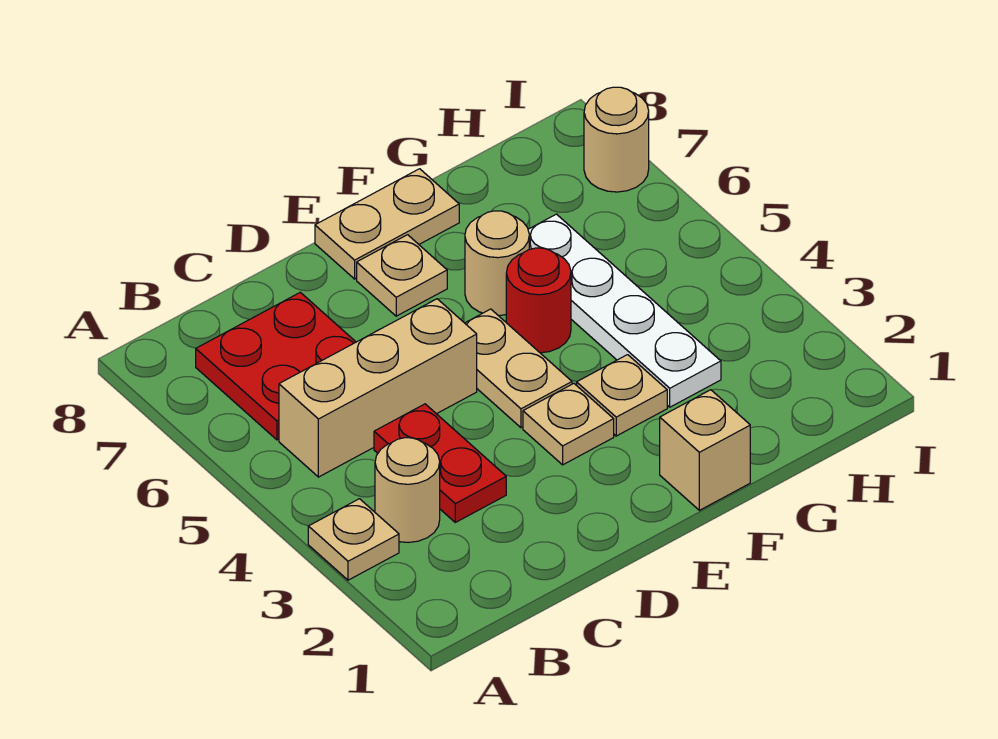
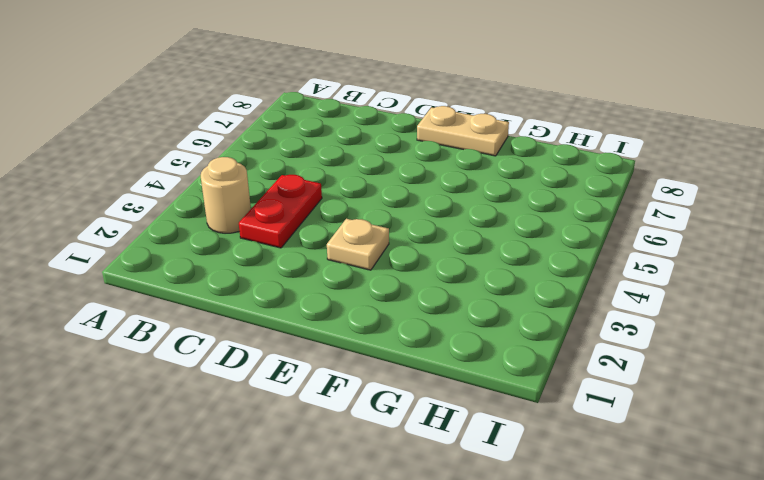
none -> tan plate A3 level 1
none -> tan brick B5:D5 level 1
none -> red plate B6:C7 level 1

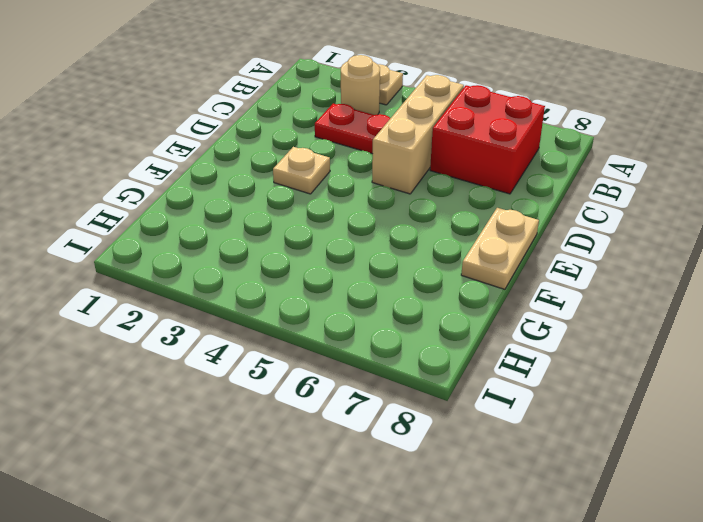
red brick B6:C7 level 1 -> red plate B6:C7 level 1
none -> tan plate E4:E5 level 1
none -> tan plate E7 level 1
none -> tan brick F1 level 1

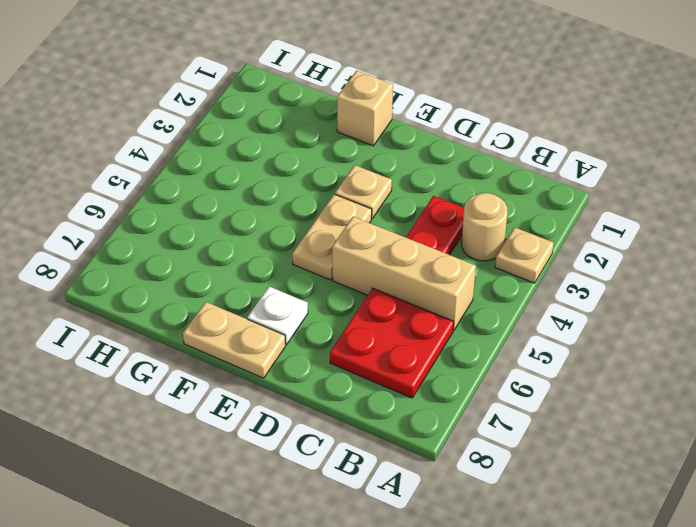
white plate E7 level 1 -> tan plate E7 level 1
none -> tan plate F3 level 1
none -> red round brick F5 level 1
none -> tan round brick F6 level 1

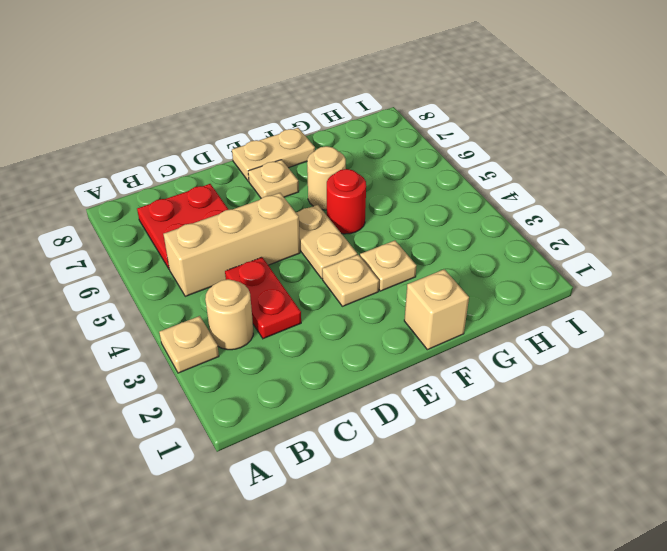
none -> white plate G3:G6 level 1
none -> tan round brick I7 level 1

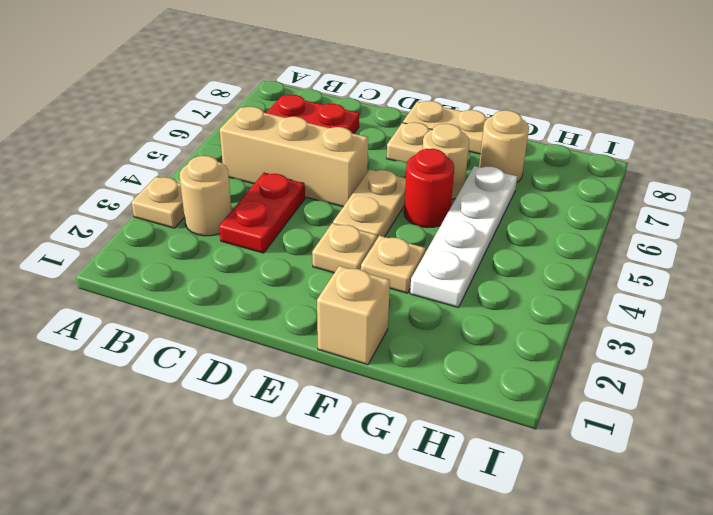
tan round brick G7 level 1 -> tan round brick I7 level 1

